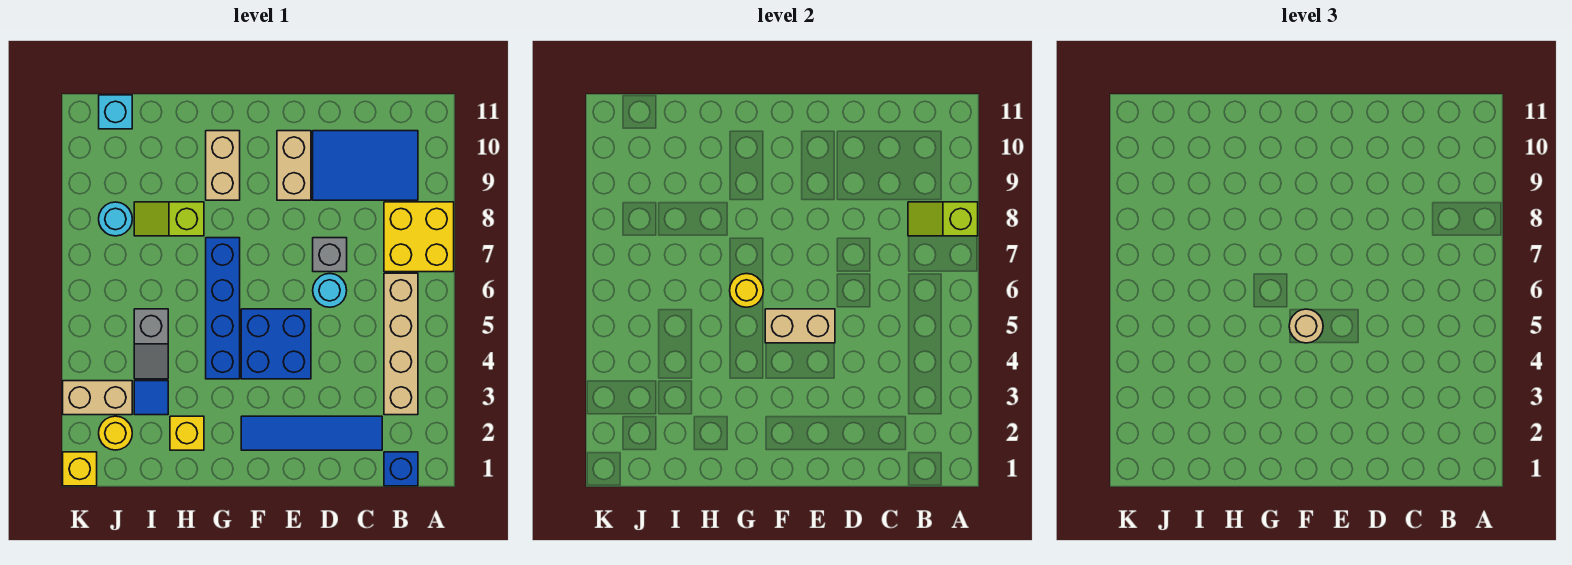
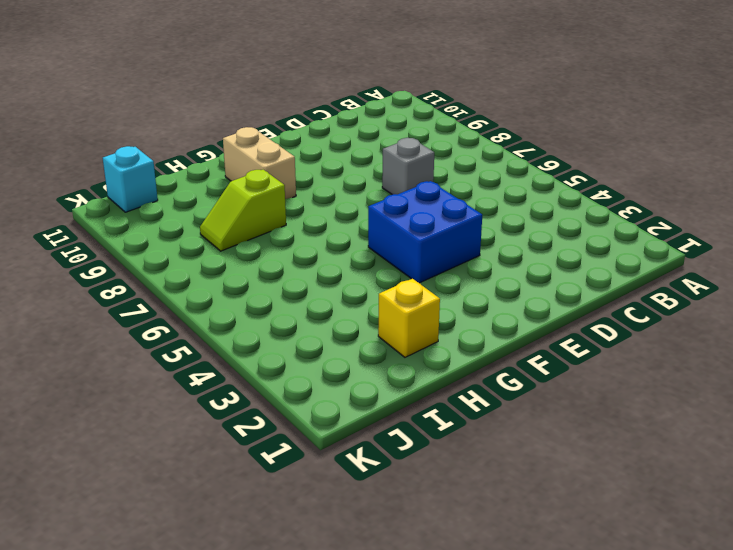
none -> yellow brick A7:B8 level 1
none -> blue brick B1 level 1
none -> tan brick B3:B6 level 1

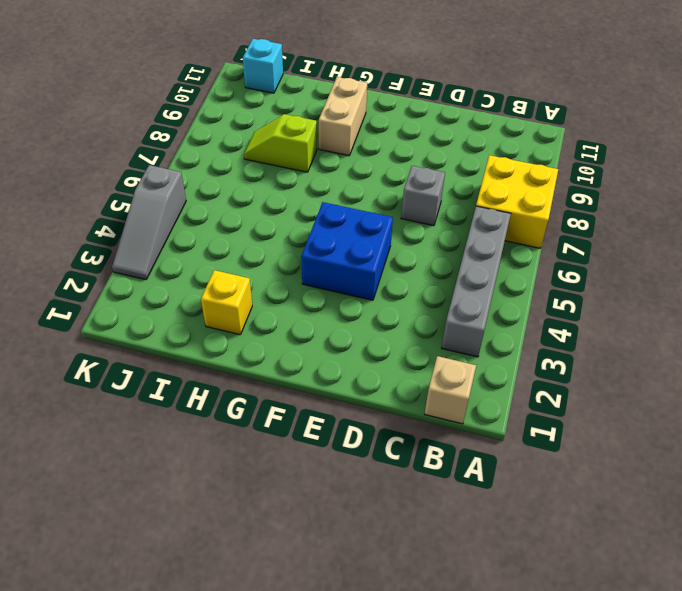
tan brick B1 level 1 -> blue brick B1 level 1
grey brick B3:B6 level 1 -> tan brick B3:B6 level 1
grey slope K3:K5 level 1 top 5 -> tan brick J3:K3 level 1
none -> blue tile B9:D10 level 1
none -> blue tile C2:F2 level 1
none -> cyan round brick D6 level 1

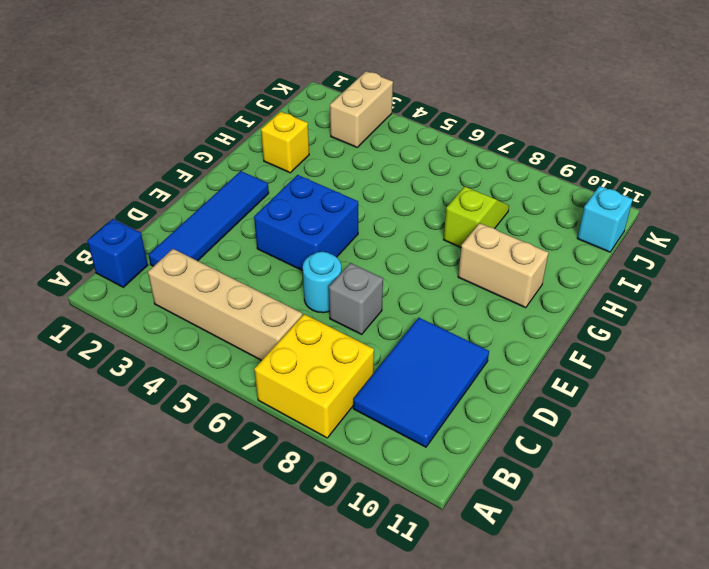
none -> tan brick E9:E10 level 1
none -> blue brick G4:G7 level 1
none -> blue tile I3 level 1

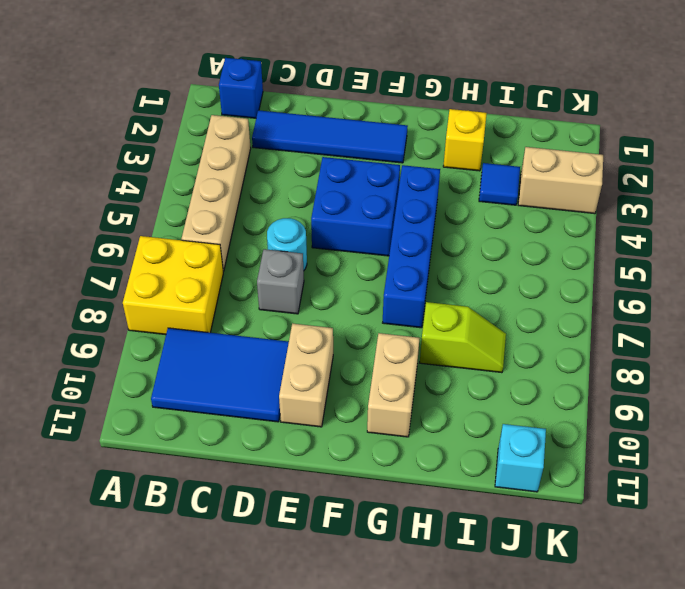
none -> grey slope I4:I5 level 1 top 5
none -> yellow round brick J2 level 1
none -> cyan round brick J8 level 1

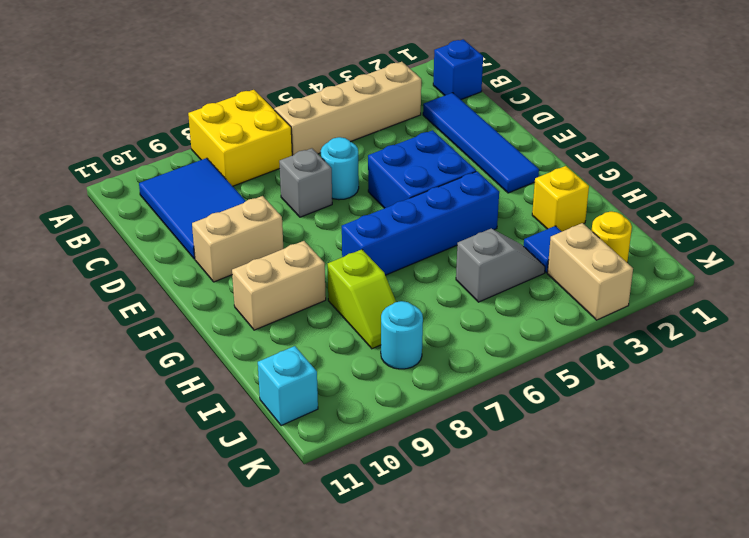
none -> yellow brick K1 level 1
none -> lime slope A8:B8 level 2 top A
none -> tan brick E5:F5 level 2

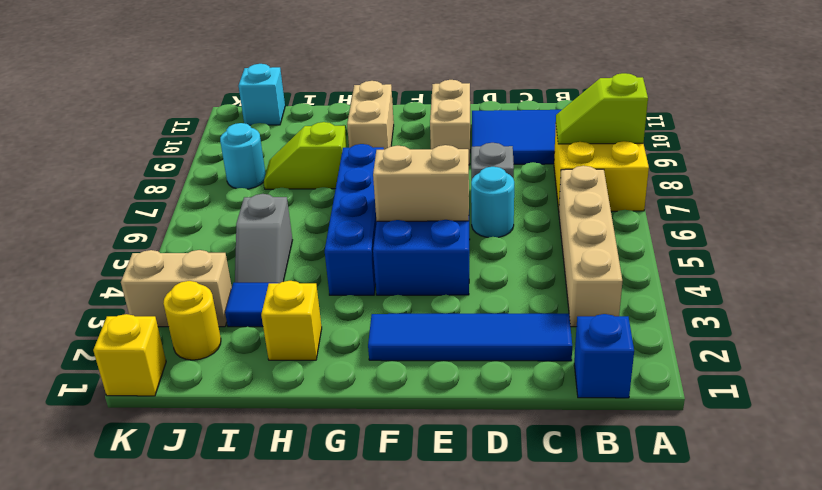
none -> yellow round brick G6 level 2
none -> tan round brick F5 level 3

